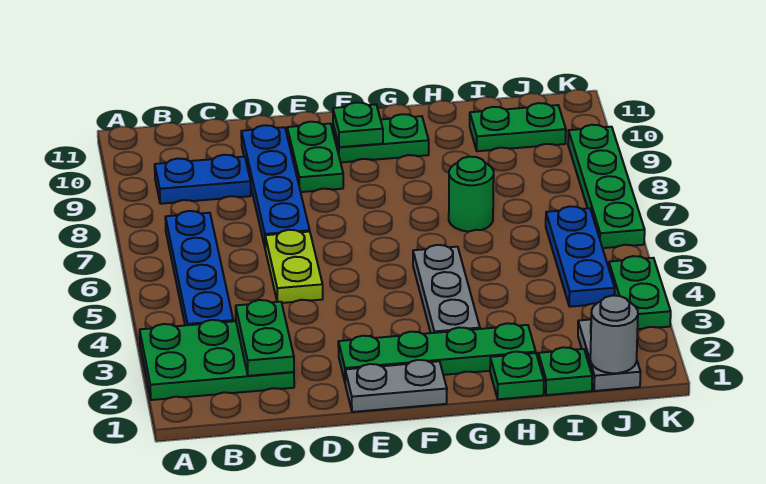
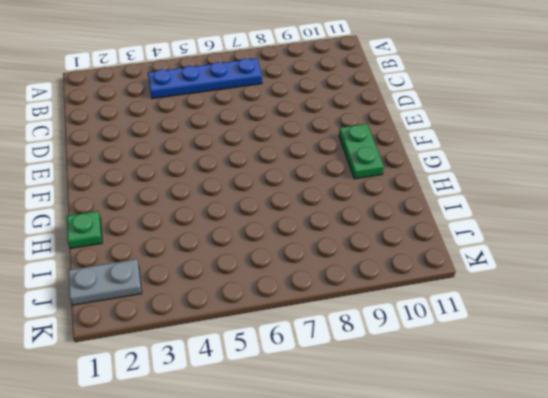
none -> green plate A2:C3 level 1
none -> blue plate B9:C9 level 1
none -> lime plate D5:D6 level 1

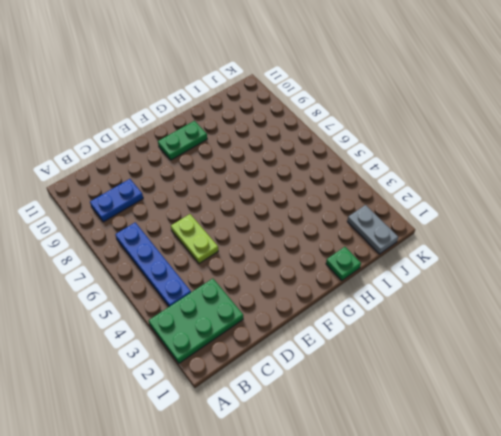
none -> blue plate D7:D10 level 1
none -> grey plate E1:F1 level 1
none -> green plate E2:H2 level 1

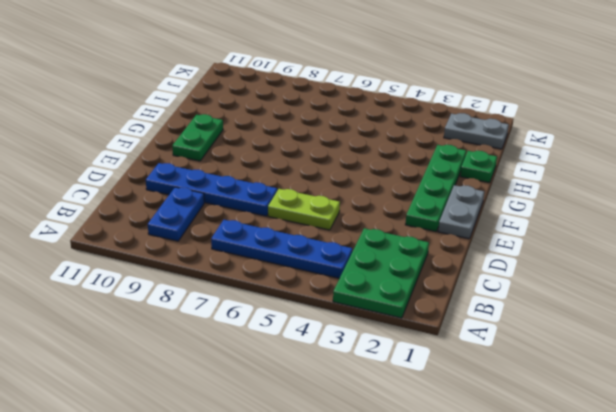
none -> green plate E9:E10 level 1
none -> grey plate G3:G5 level 1
none -> green round brick H7 level 1

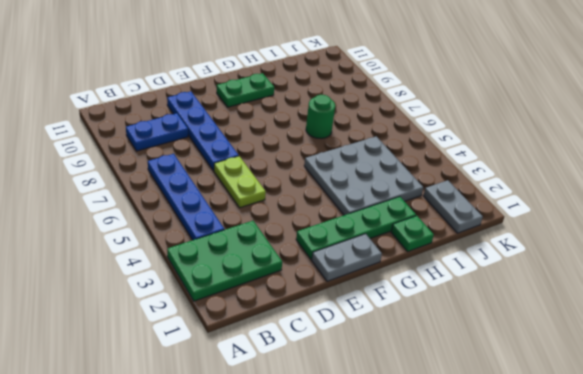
grey plate G3:I5 level 1 -> grey plate G3:G5 level 1
none -> green plate E9:E10 level 1
none -> green plate I1 level 1
none -> green plate I10:J10 level 1

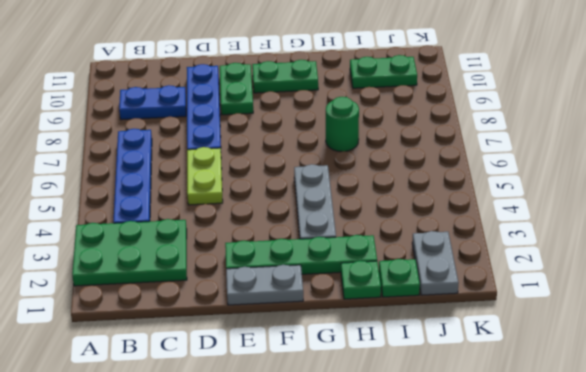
none -> blue plate J4:J6 level 1
none -> green plate K3:K4 level 1
none -> green plate K6:K9 level 1

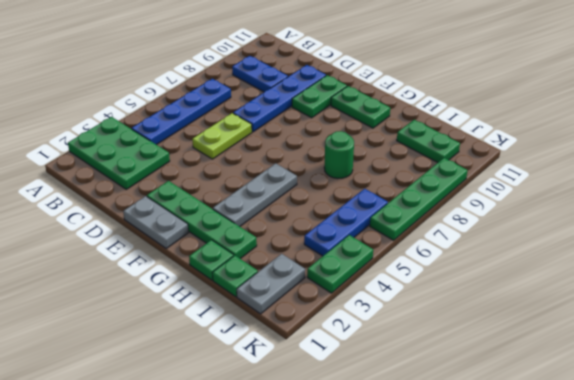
none -> green plate C2:C3 level 2
none -> green plate F10 level 2
none -> grey round brick J1 level 2

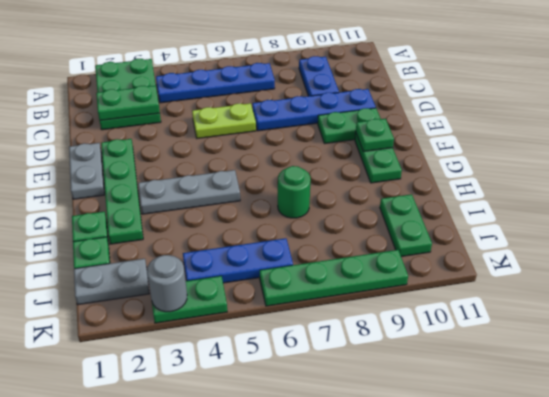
grey round brick K3 level 2 -> grey round brick J1 level 2

